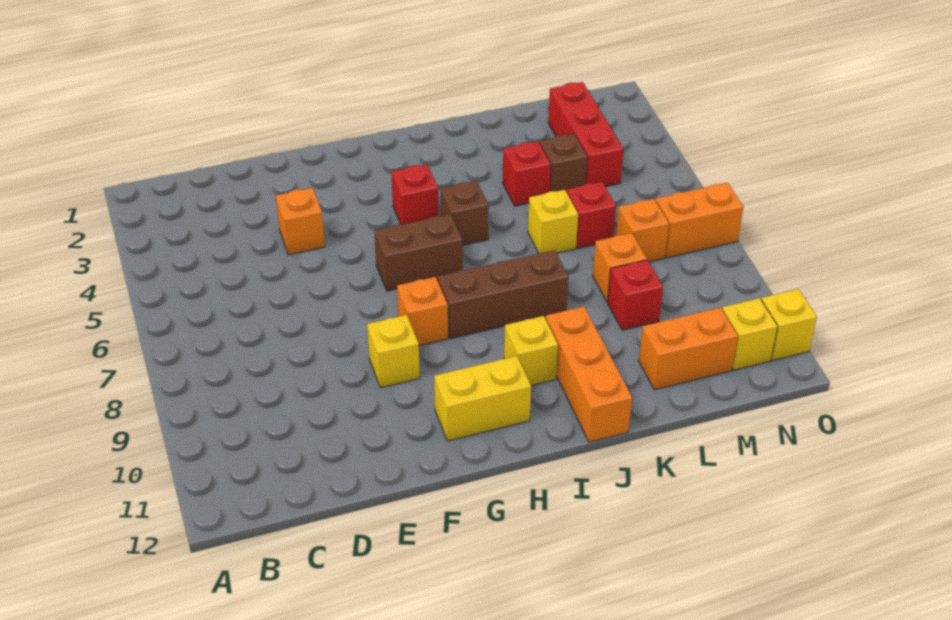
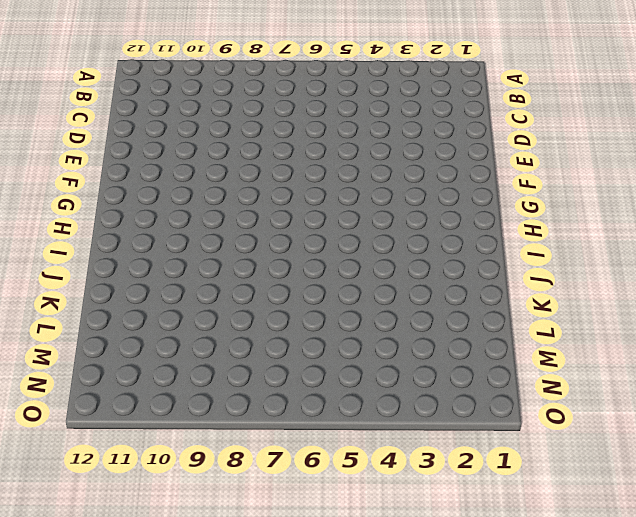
none -> orange brick E4 level 1
none -> yellow brick F9 level 1
none -> brown brick G6:H6 level 1

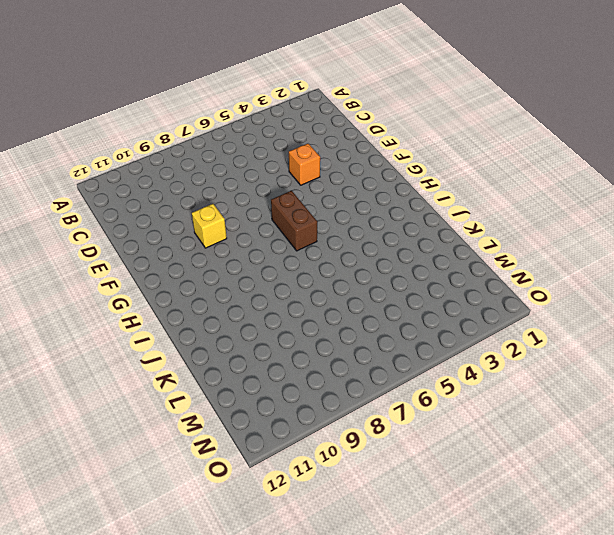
none -> orange brick G8 level 1
none -> yellow brick G11:H11 level 1
none -> red brick H4 level 1

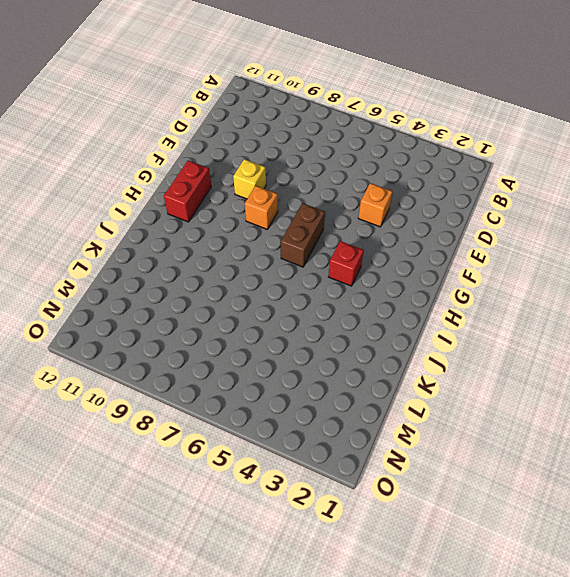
red brick G11:H11 level 1 -> yellow brick G11:H11 level 1
none -> brown brick H8:J8 level 1
none -> brown brick I5 level 1
none -> yellow brick I10 level 1

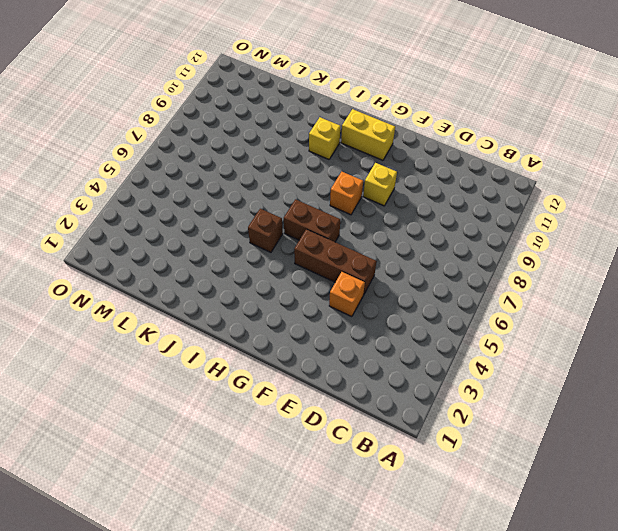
brown brick E5:G5 level 1 -> brown brick H8:J8 level 1
none -> red brick H4 level 1
none -> orange brick J10:J12 level 1
none -> red brick K4 level 1

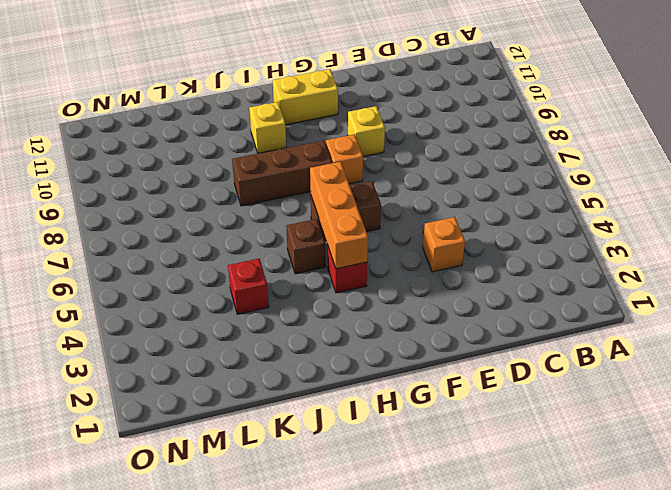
orange brick H4:H6 level 2 -> orange brick J10:J12 level 1
none -> yellow brick K6 level 1
none -> brown brick L4 level 1
none -> red brick L6 level 1

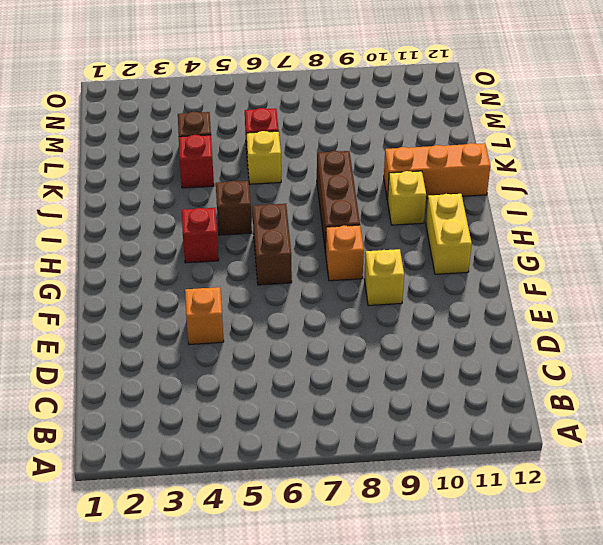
none -> orange brick L8 level 1
none -> red brick L9 level 1
none -> orange brick L11:M11 level 1

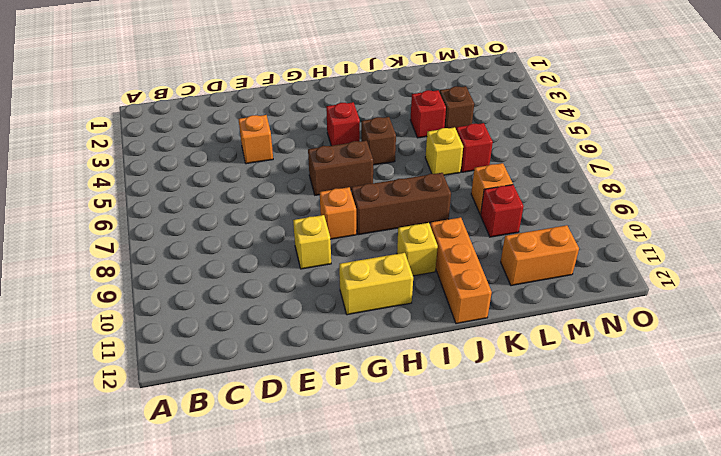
none -> red brick M2:M4 level 1
none -> orange brick M7 level 1
none -> orange brick N7:O7 level 1

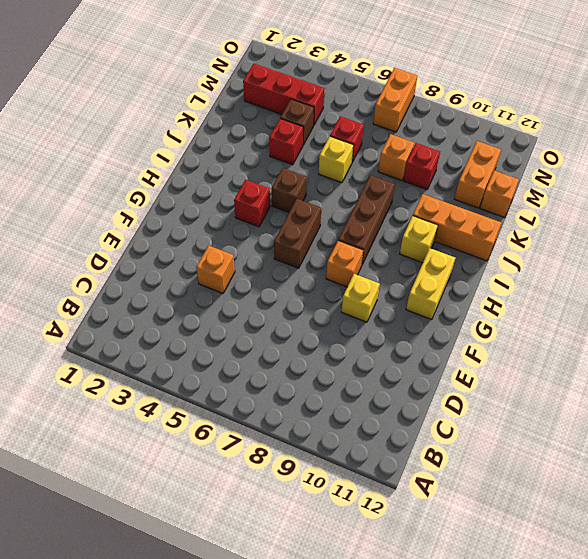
orange brick L12 level 1 -> orange brick M7 level 1
none -> yellow brick N11 level 1
none -> yellow brick O11 level 1

